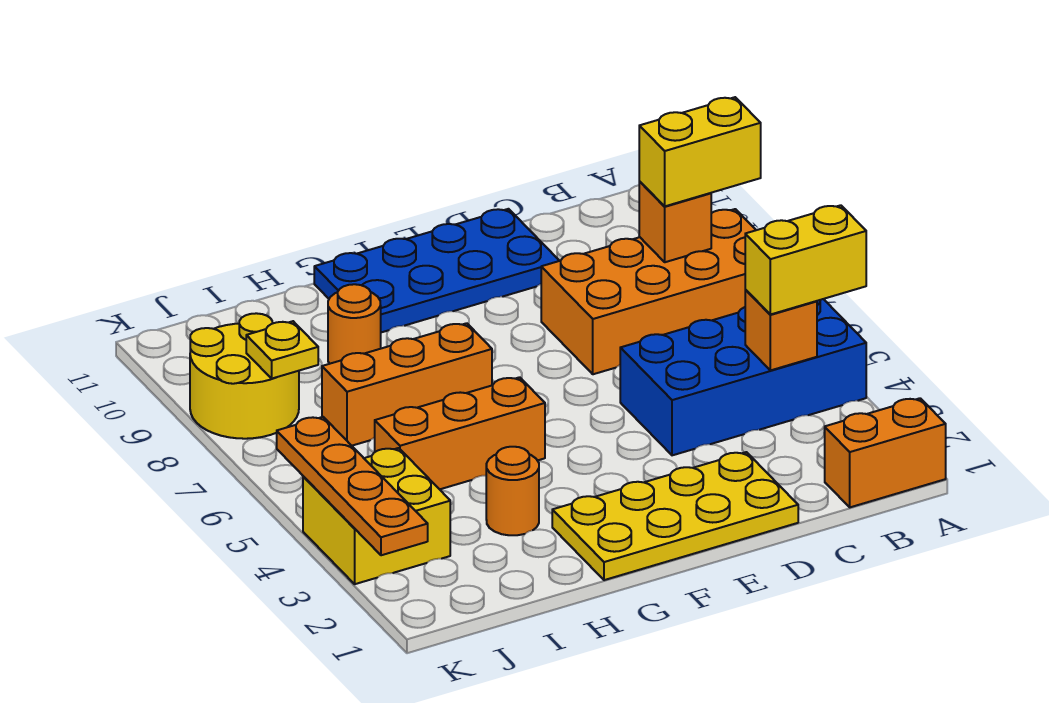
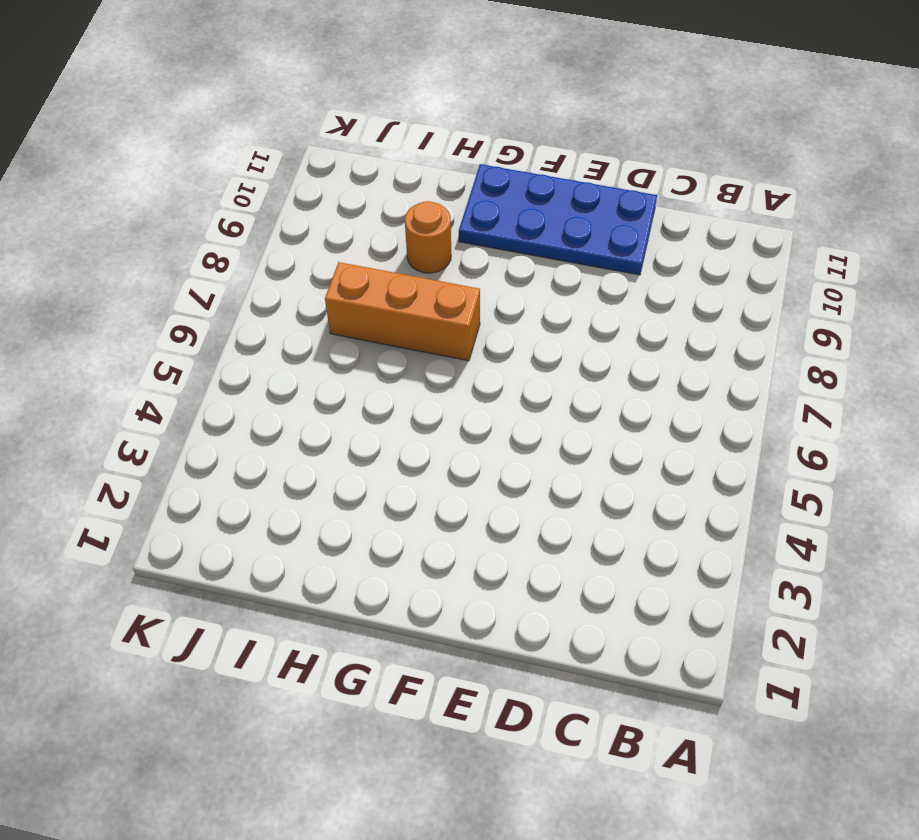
none -> orange brick A1:B1 level 1
none -> blue brick A4:D5 level 1
none -> orange brick A7:D8 level 1

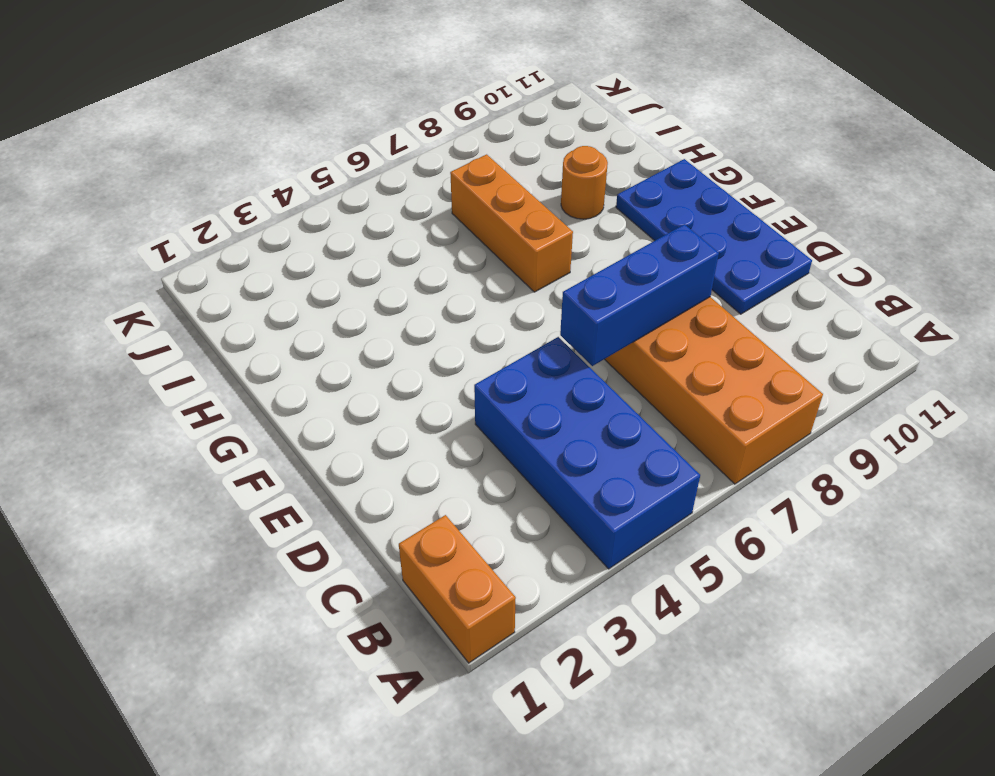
blue brick D6:D8 level 2 -> none
none -> yellow plate D1:G2 level 1
none -> orange brick G5:I5 level 1
none -> orange round brick H3 level 1

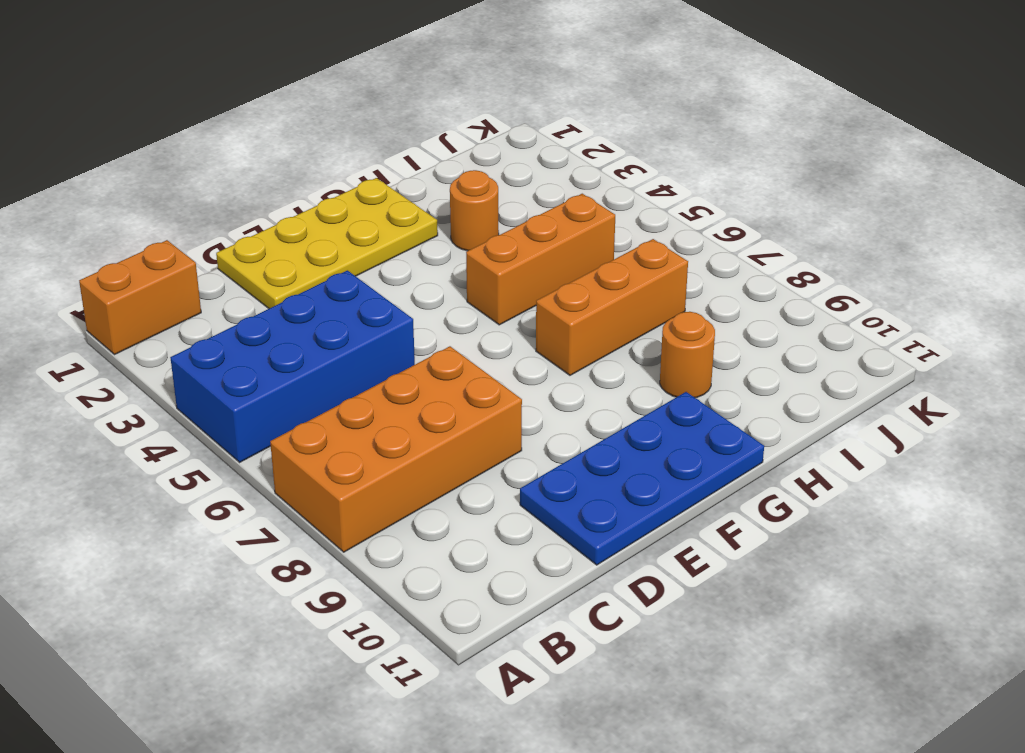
none -> yellow brick J3:K4 level 1
none -> yellow round brick J8:K9 level 1
none -> orange brick B4 level 2

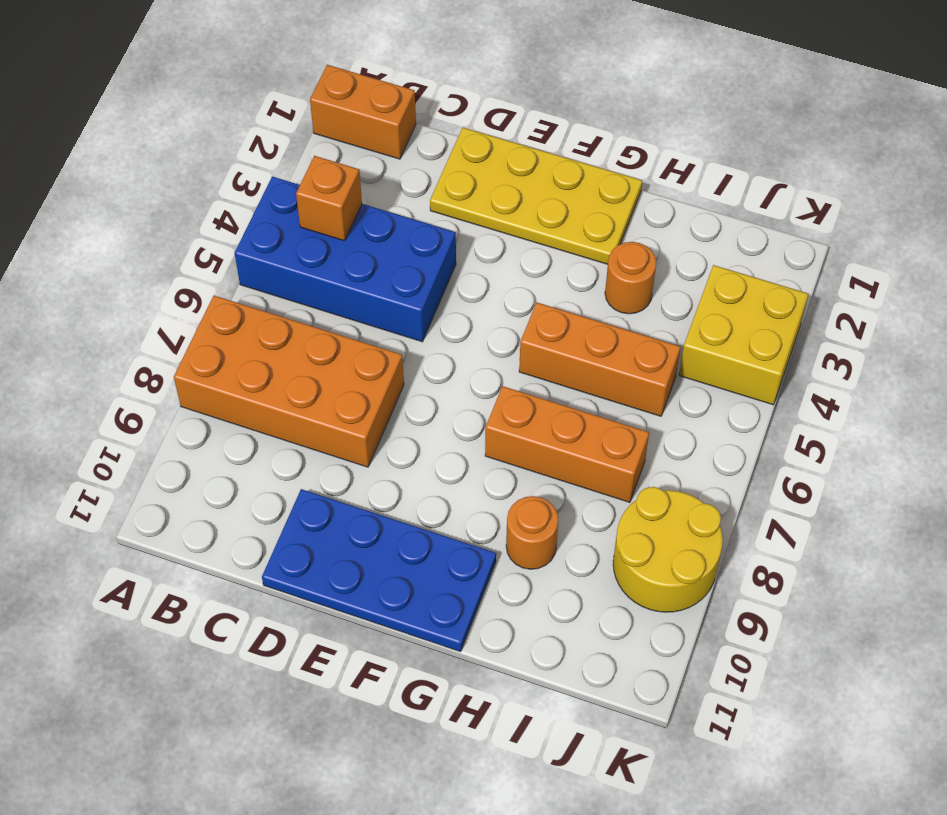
none -> orange brick B8 level 2
none -> yellow plate J8 level 2
none -> orange plate K2:K5 level 2

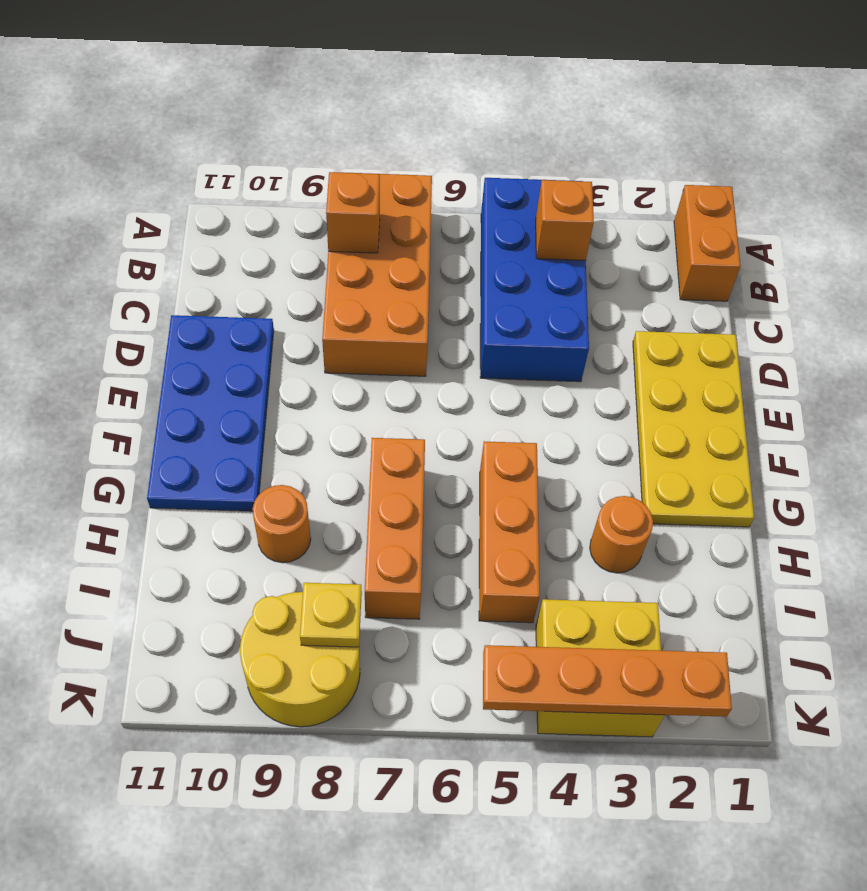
none -> yellow brick A4:B4 level 3
none -> yellow brick A8:B8 level 3

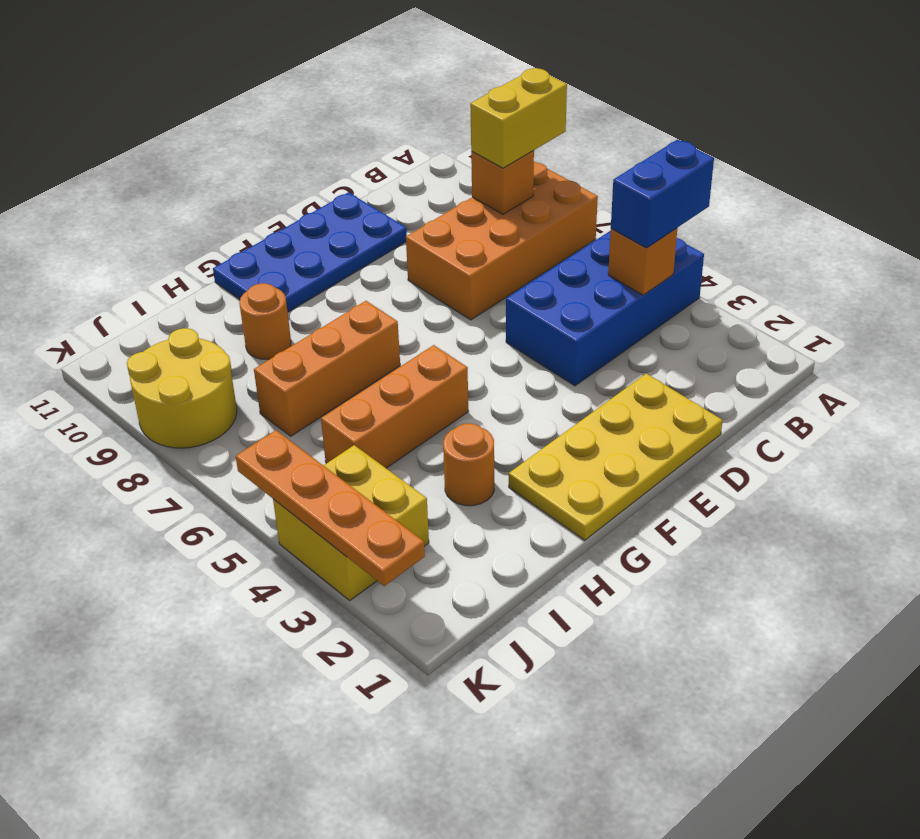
blue brick A4:B4 level 3 -> yellow brick A4:B4 level 3
none -> orange brick A1:B1 level 1
none -> yellow plate J8 level 2

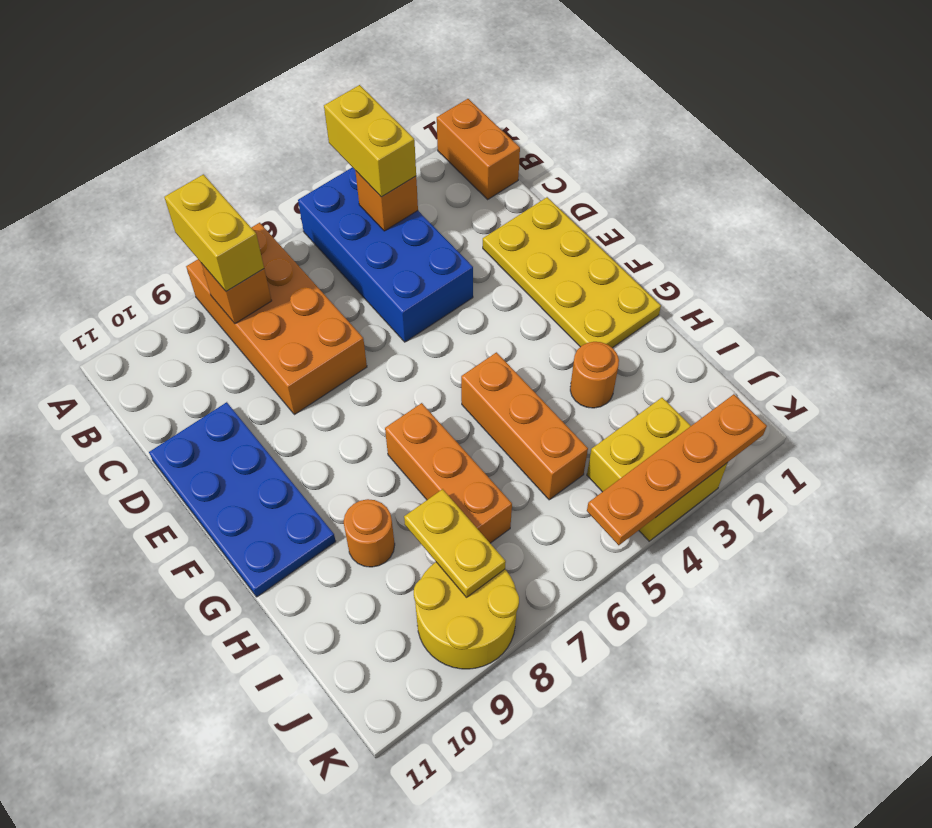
yellow plate I8:J8 level 2 -> yellow plate J8 level 2

